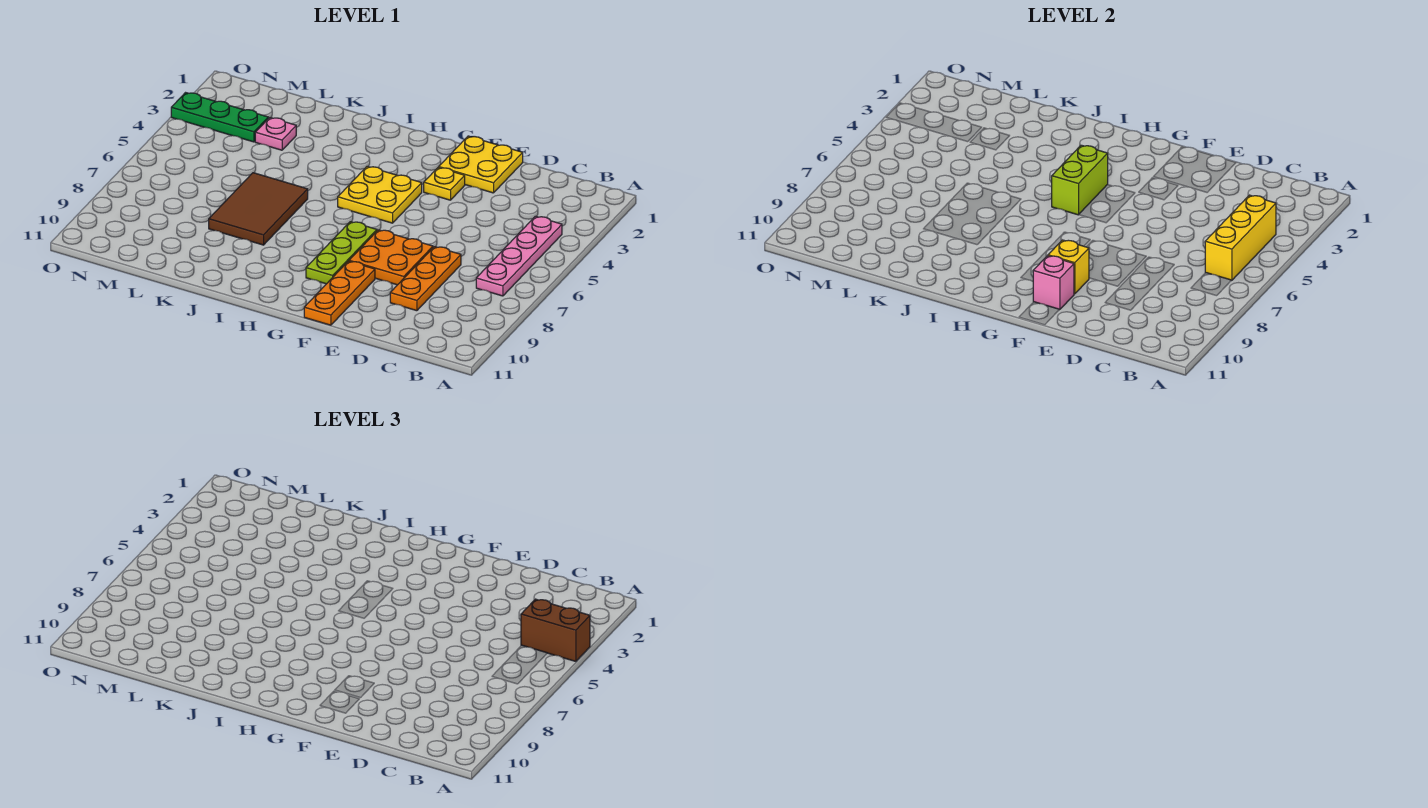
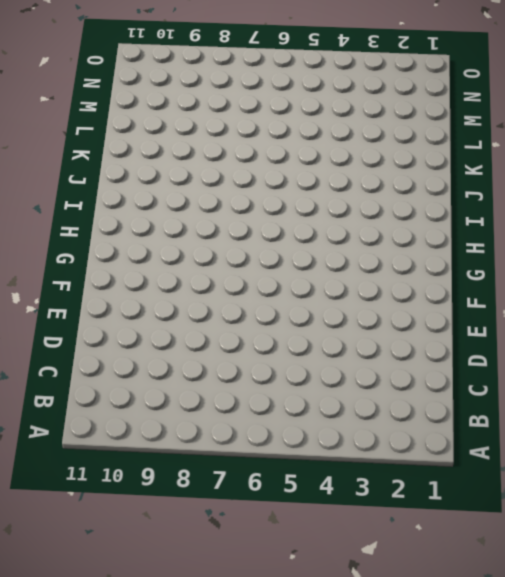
none -> pink plate B4:B7 level 1
none -> orange plate D7:D9 level 1
none -> yellow plate E1:F2 level 1

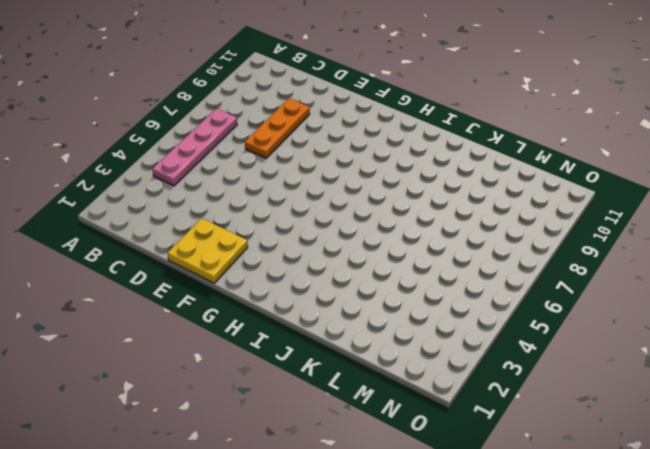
none -> orange plate E7:F8 level 1
none -> yellow plate F3 level 1
none -> orange plate F9:F11 level 1

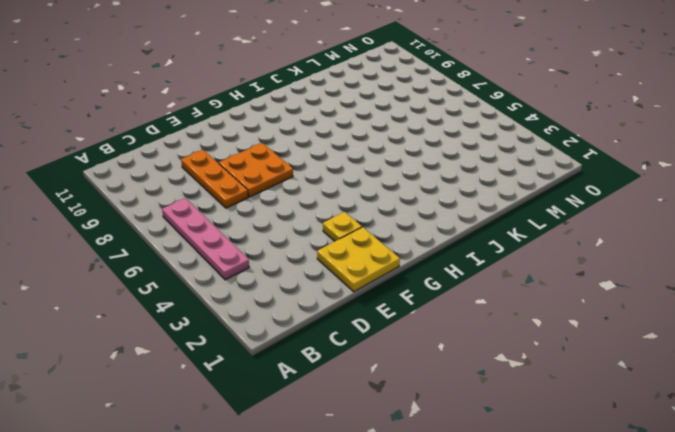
none -> orange plate F9:F11 level 1
none -> yellow plate G4:H5 level 1
none -> lime plate G7:G9 level 1

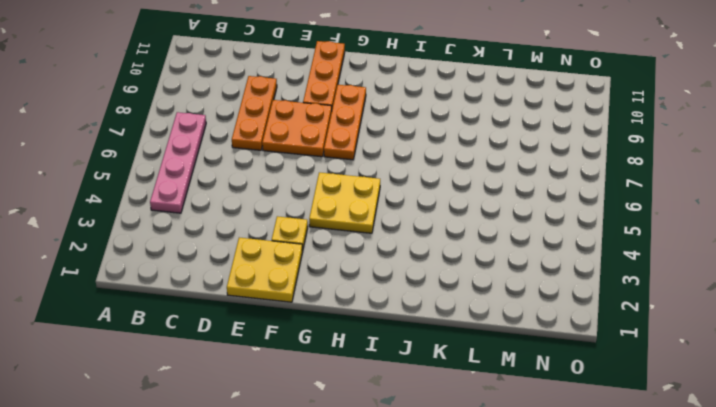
orange plate G7:G9 level 1 -> lime plate G7:G9 level 1
none -> brown tile J6:K8 level 1
none -> pink plate L3 level 1
none -> green plate M3:O3 level 1

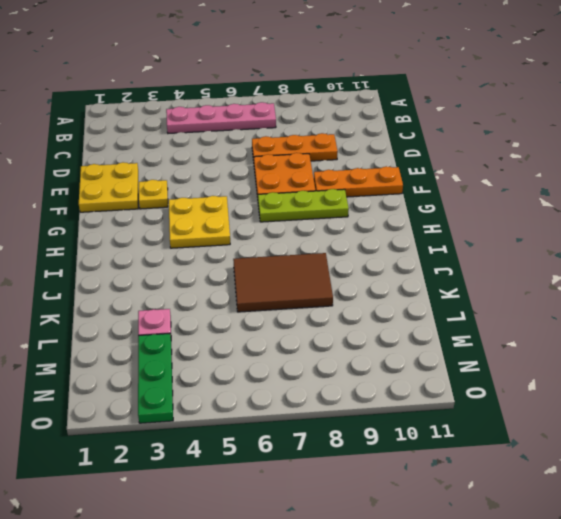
none -> yellow brick B4:B6 level 2
none -> yellow brick F9 level 2
none -> pink brick F10 level 2

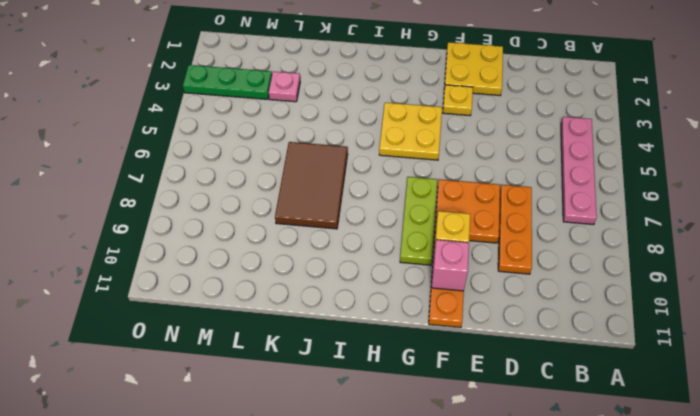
none -> yellow brick B4:B6 level 2
none -> lime brick H4:H5 level 2
none -> brown brick A4:B4 level 3

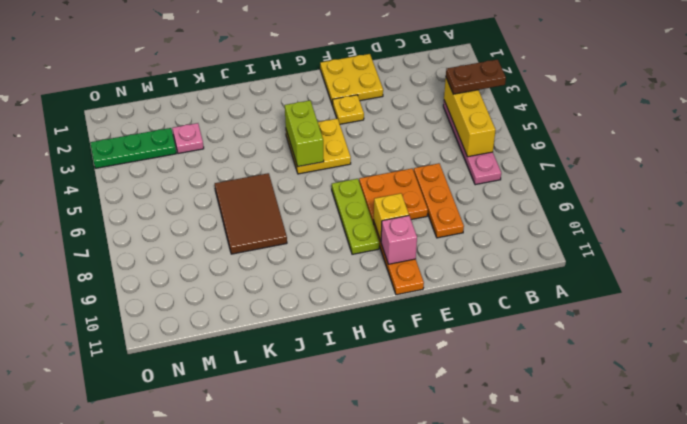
brown plate A4:B4 level 3 -> brown brick A4:B4 level 3

